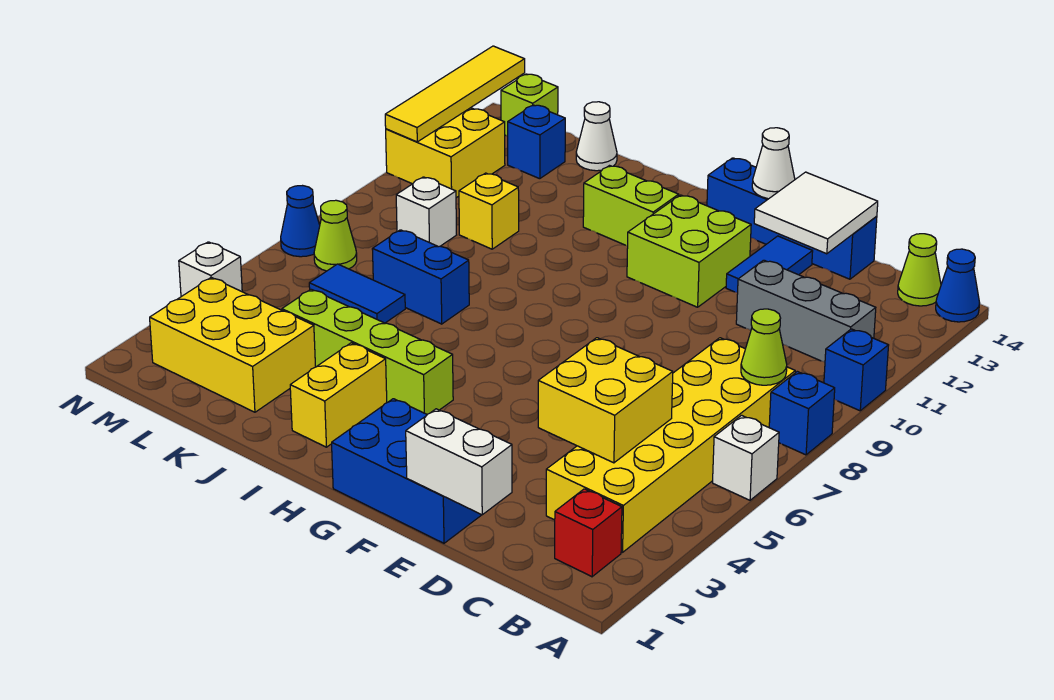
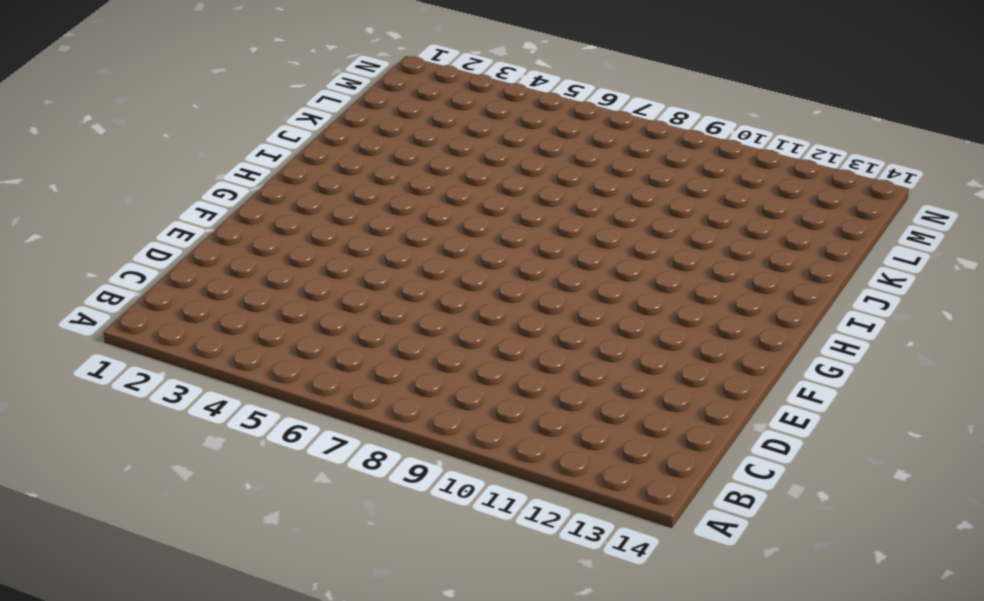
none -> white brick A6 level 1
none -> blue brick A8 level 1
none -> blue brick A10 level 1
none -> blue cone A14 level 1

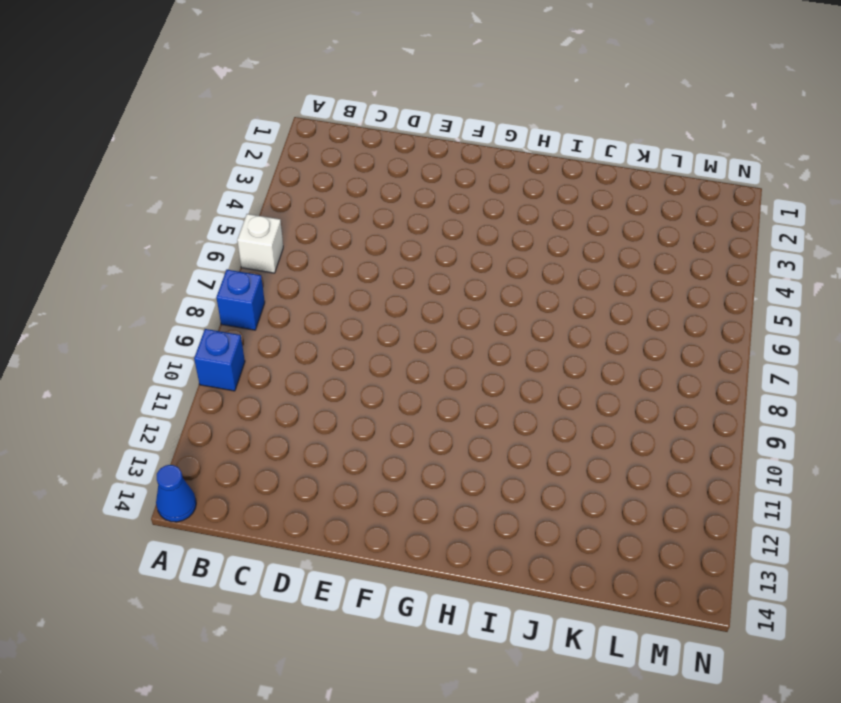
none -> red brick B2 level 1
none -> yellow brick B3:C8 level 1
none -> grey brick B11:D11 level 1
none -> lime cone B14 level 1

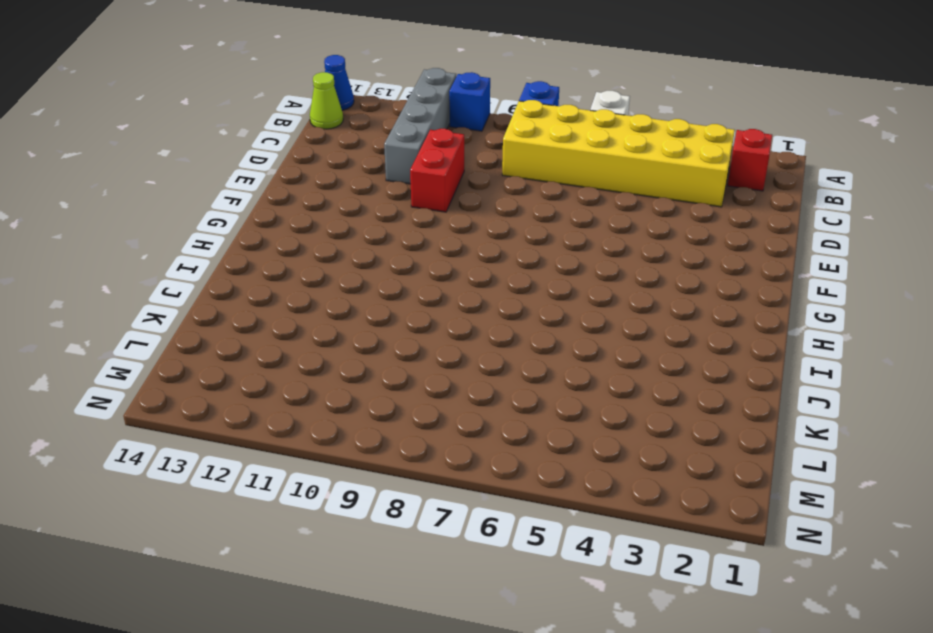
grey brick A11:D11 level 1 -> grey brick B11:D11 level 1
red brick D10:E10 level 1 -> none
none -> blue brick D14:G14 level 1
none -> blue brick E1:G2 level 1
none -> blue tile E12:E13 level 1
none -> lime brick F11:G12 level 1

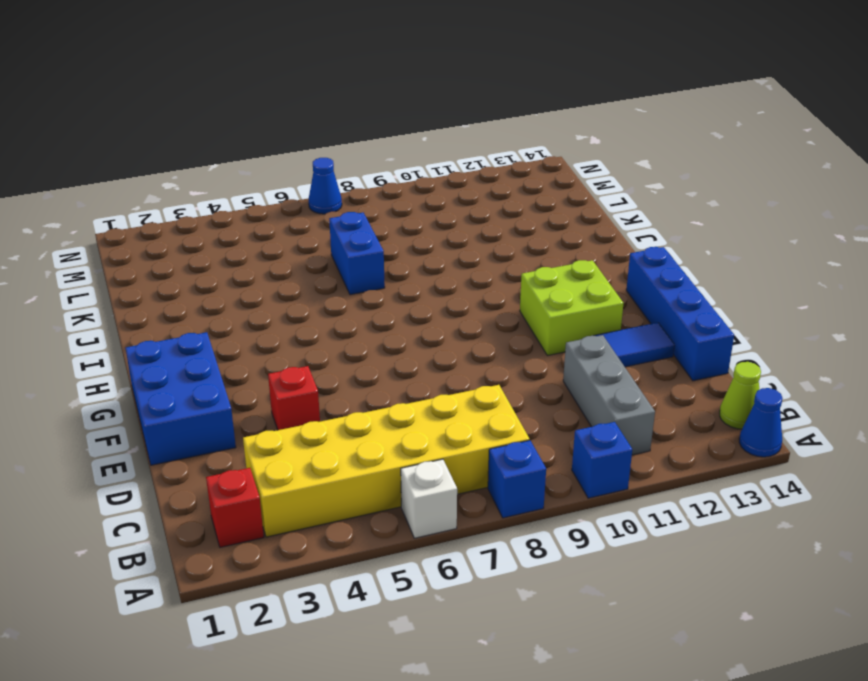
red brick E4 level 1 -> none
none -> lime brick H4:K4 level 1
none -> lime brick H12:I12 level 1
none -> yellow brick I2:I3 level 1
none -> yellow brick K2:M3 level 1

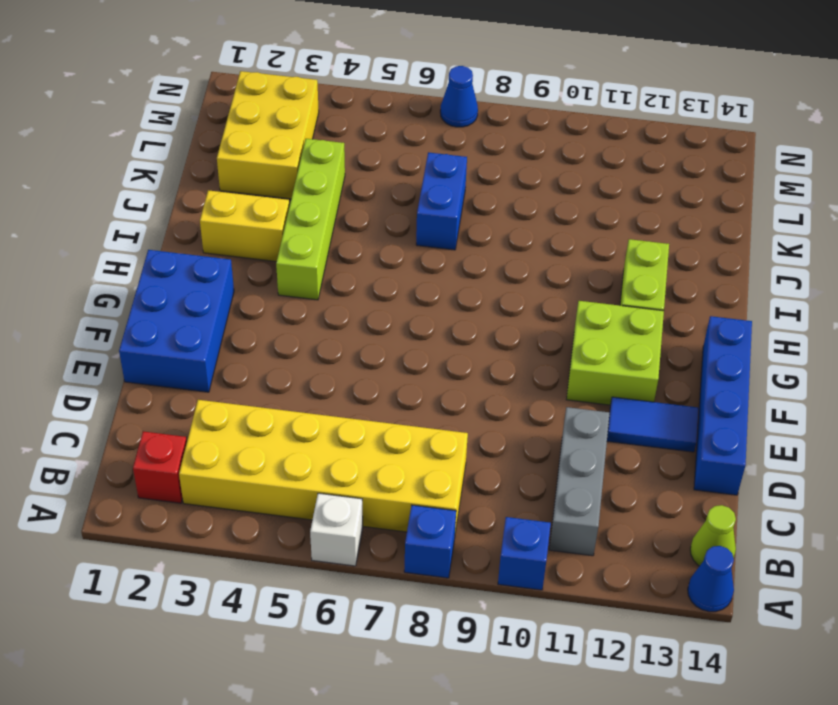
none -> blue tile K6:L6 level 1
none -> yellow brick K10 level 1
none -> white cone K14 level 1
none -> white brick L9 level 1

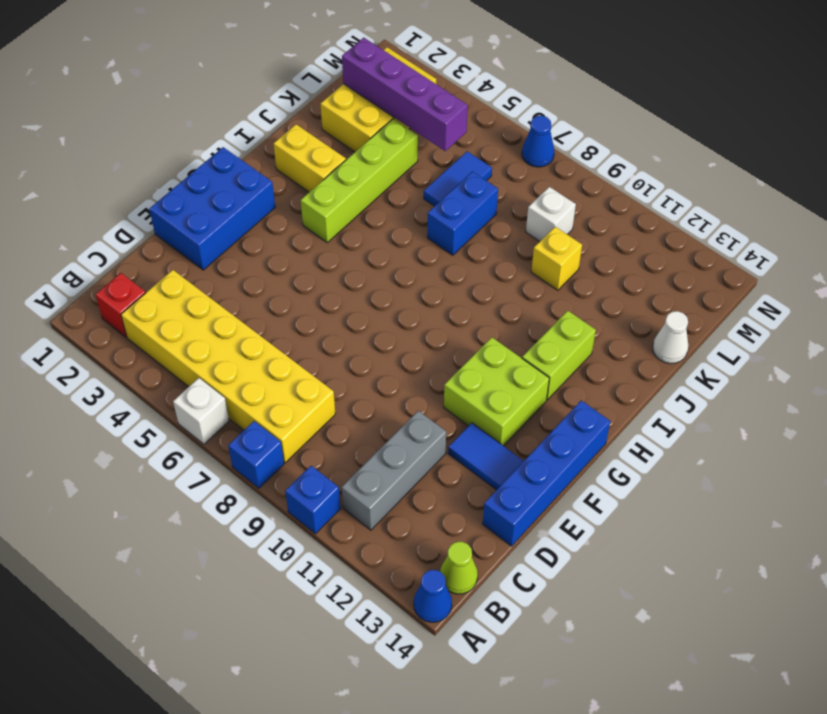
purple brick L2:L5 level 2 -> none
none -> blue brick L13 level 1
none -> lime cone M7 level 1
none -> yellow brick M11:N12 level 1
none -> lime brick M14 level 1

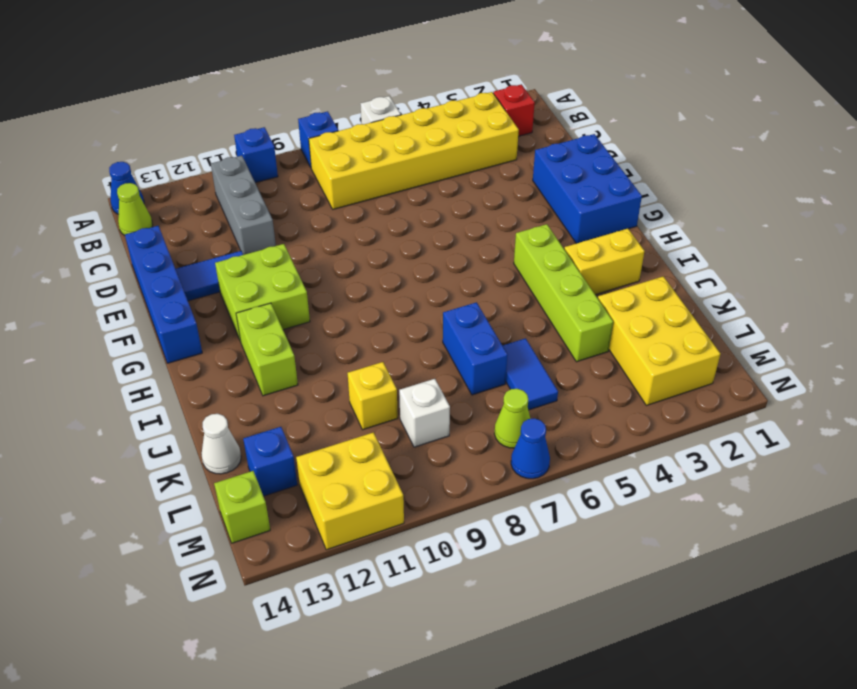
none -> white brick N4 level 1
none -> lime cone B8 level 2
none -> yellow brick C4:D5 level 2
none -> white brick D1:E1 level 2

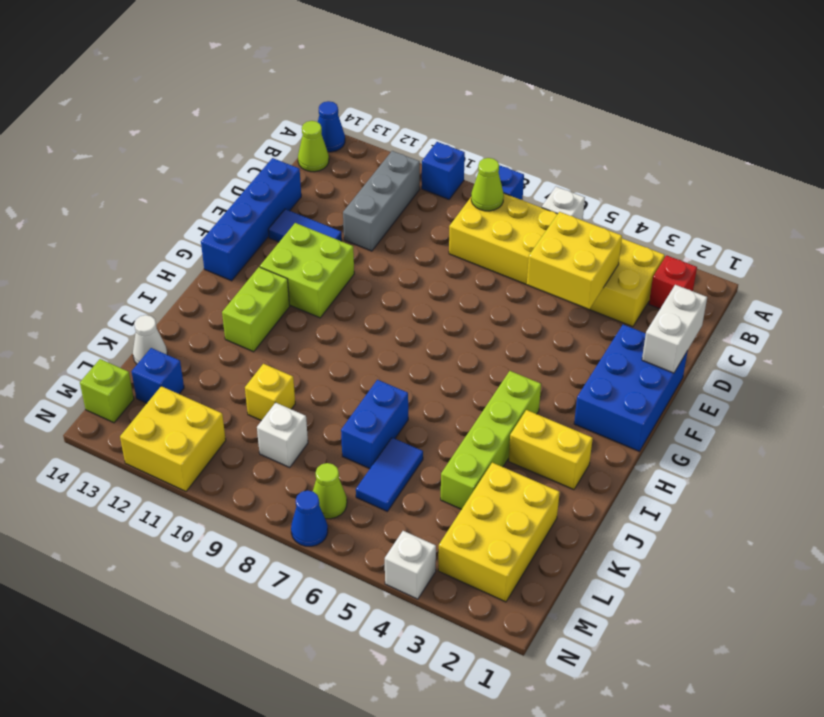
none -> white tile D13:E14 level 2
none -> white cone F14 level 2
none -> yellow tile N11:N14 level 2

